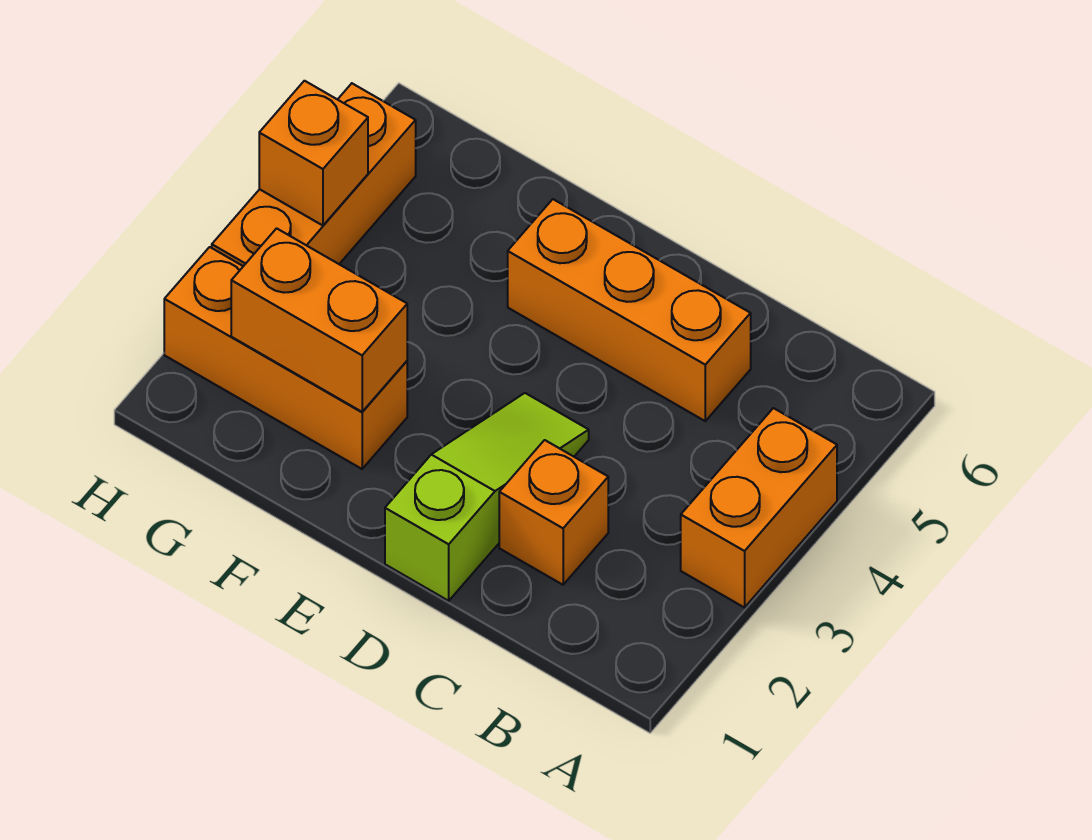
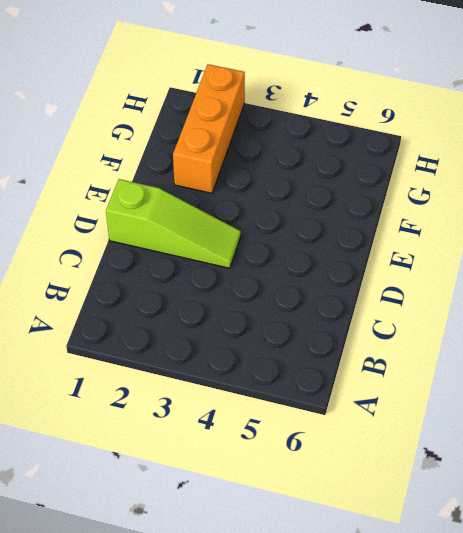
none -> orange brick A3:A4 level 1
none -> orange brick C2 level 1

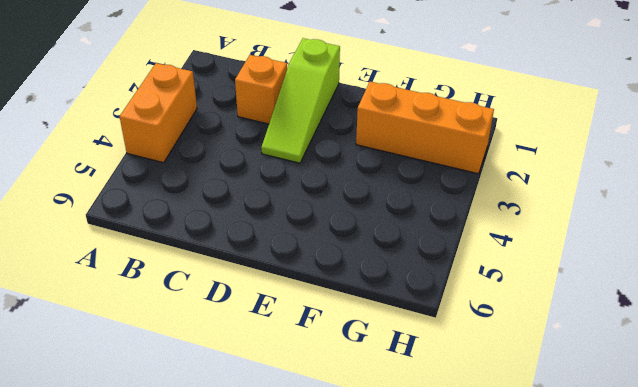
none -> orange brick C5:E5 level 1
none -> orange brick H3:H5 level 1

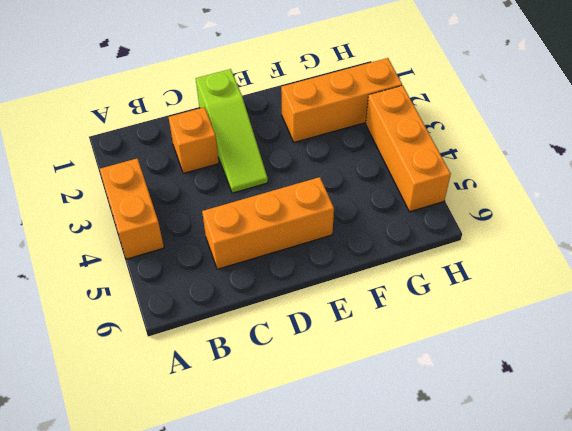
none -> orange brick F2:G2 level 2
none -> orange brick H4 level 2

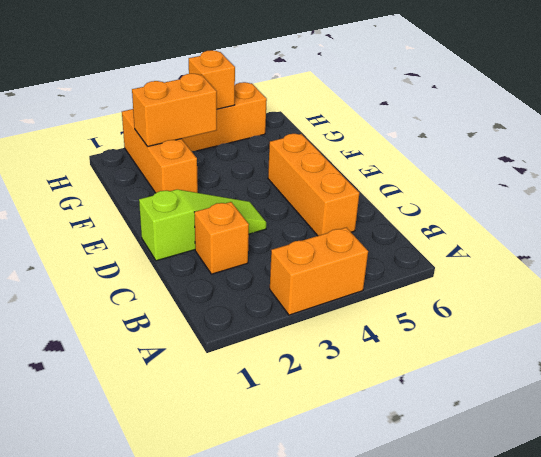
orange brick G2:G3 level 2 -> orange brick F2:G2 level 2

